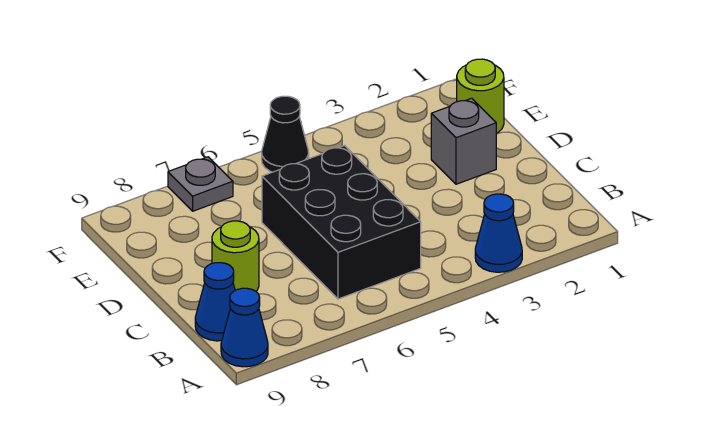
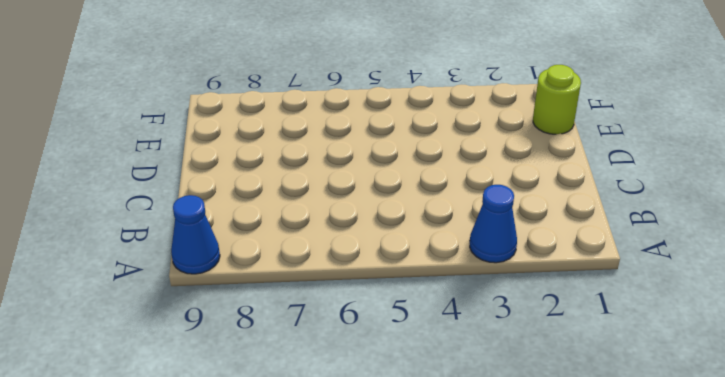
none -> black brick B5:D6 level 1
none -> blue cone B9 level 1

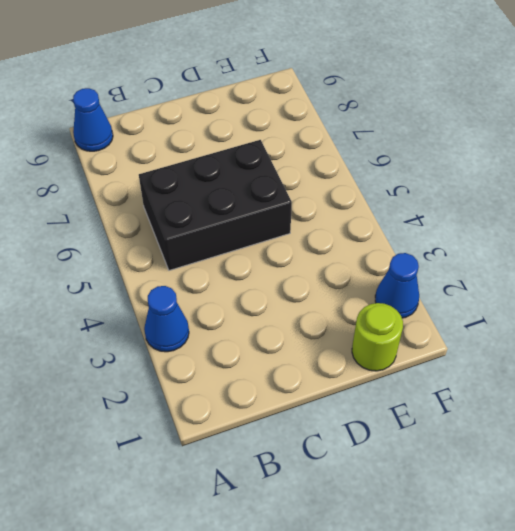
blue cone F2 level 1 -> blue cone B9 level 1
none -> lime round brick C8 level 1
none -> grey brick D2 level 1

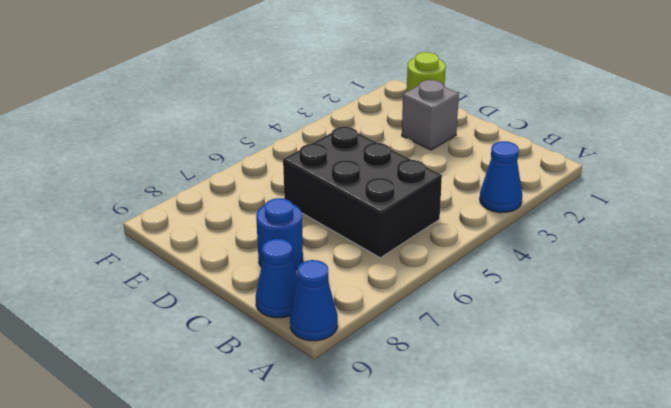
blue round brick C8 level 1 -> lime round brick C8 level 1
none -> black cone F5 level 1
none -> grey plate F7 level 1

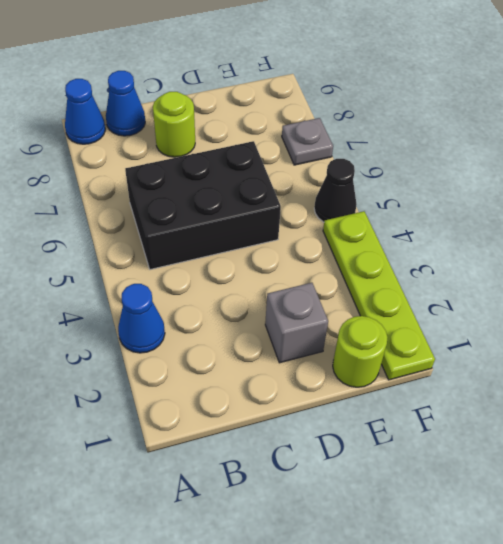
lime plate F1:F4 level 1 -> none

